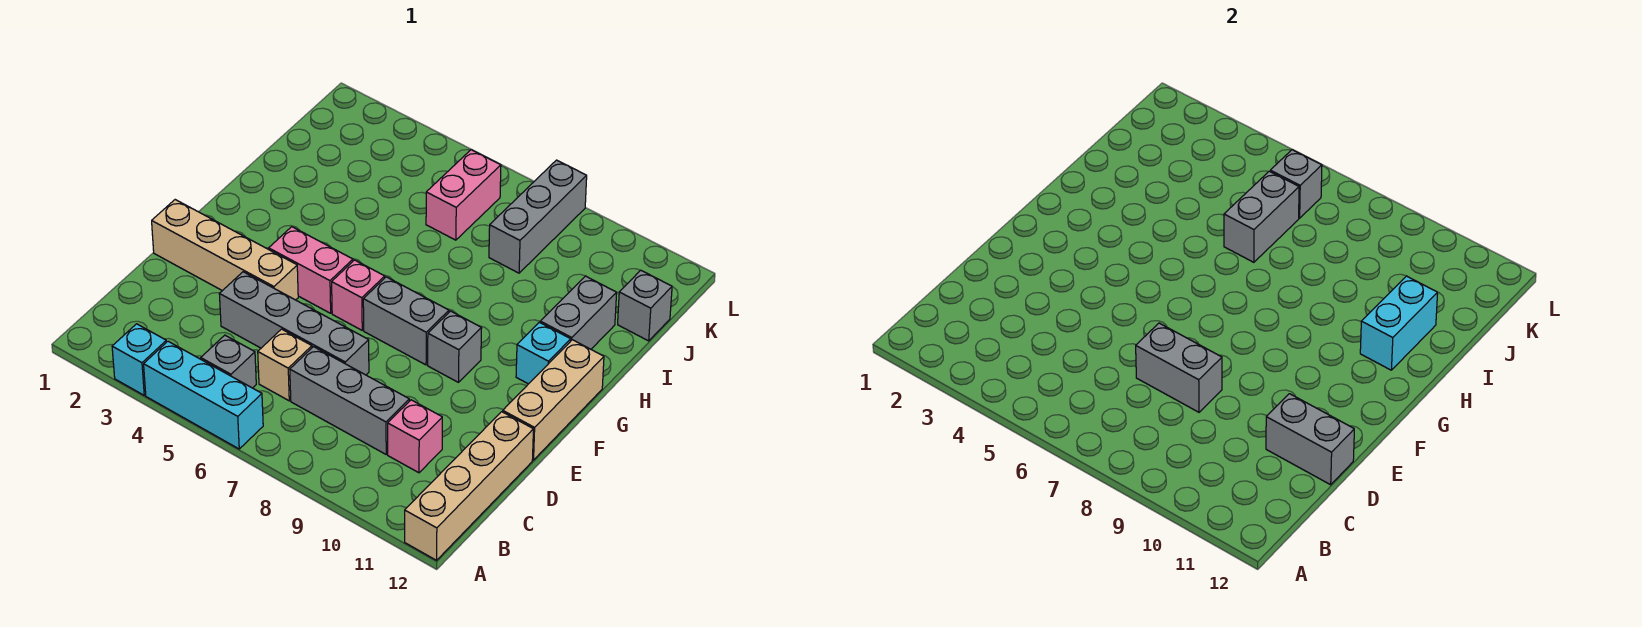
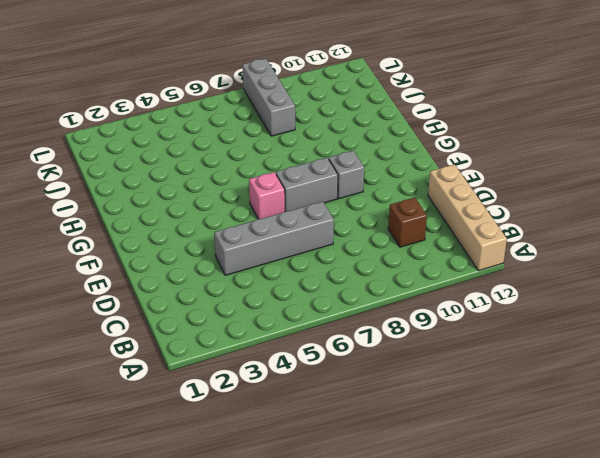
brown brick C10 level 1 -> pink brick C10 level 1
none -> cyan brick A3 level 1
none -> cyan brick A4:A6 level 1
none -> grey brick B5 level 1

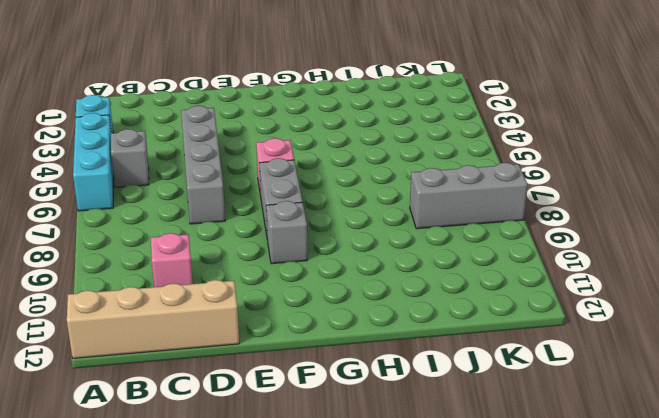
none -> tan brick C6 level 1
none -> grey brick C7:C9 level 1
none -> tan brick E1:E4 level 1

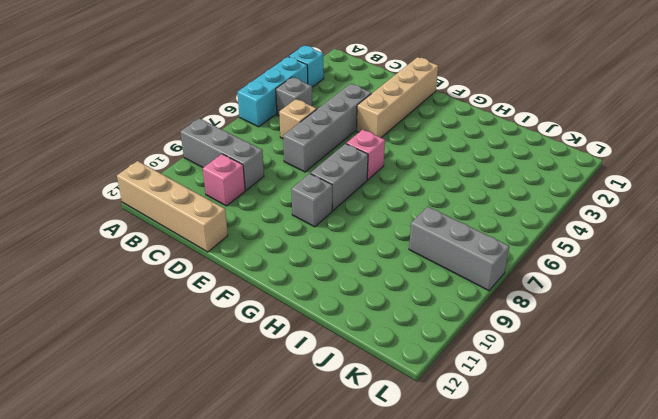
grey brick A9:C9 level 1 -> grey brick C7:C9 level 1
none -> tan brick E12:G12 level 1
none -> pink brick F4:F5 level 1
none -> cyan brick G11 level 1

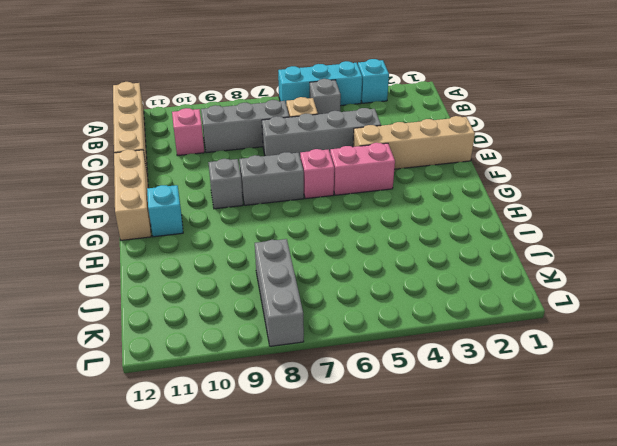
none -> grey brick H11:I11 level 1
none -> pink brick J6:K6 level 1
none -> grey brick J12 level 1

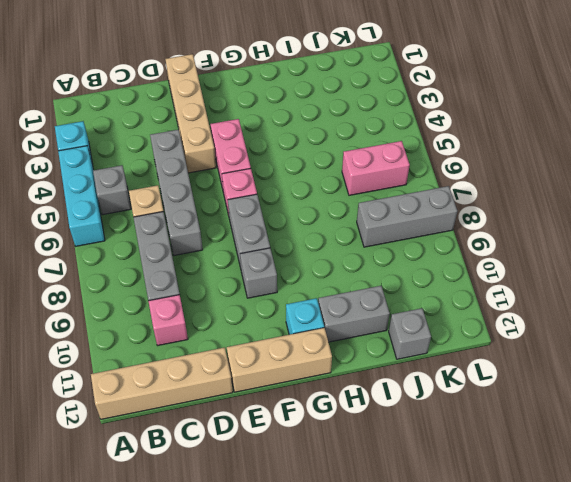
none -> grey brick D7:D8 level 2
none -> grey brick D11:D12 level 2
none -> cyan brick H11:I11 level 2

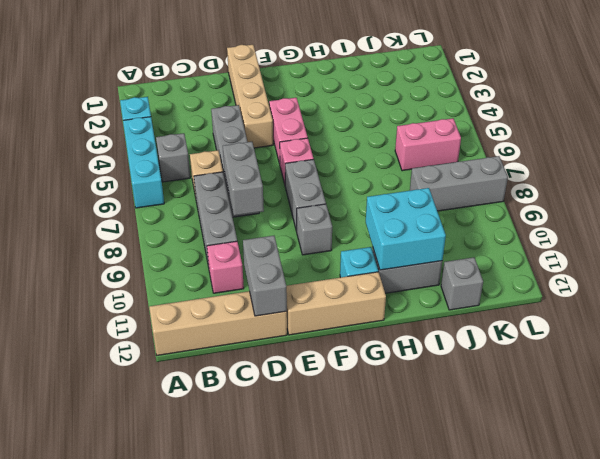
cyan brick H10:I11 level 2 -> cyan brick H11:I11 level 2
none -> grey brick I6:J6 level 2
none -> grey brick K6 level 2

